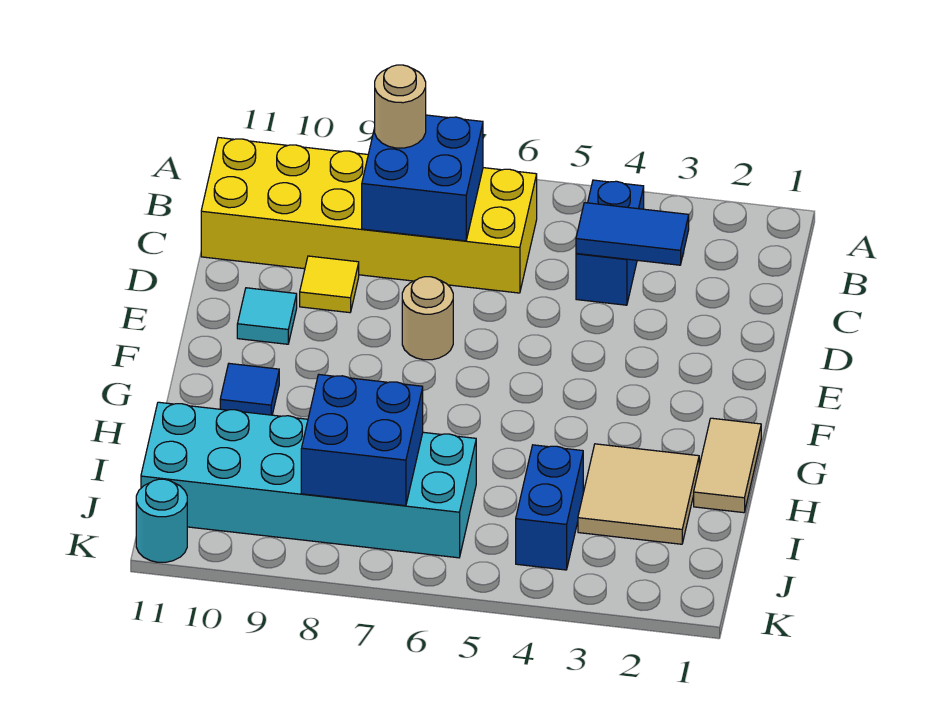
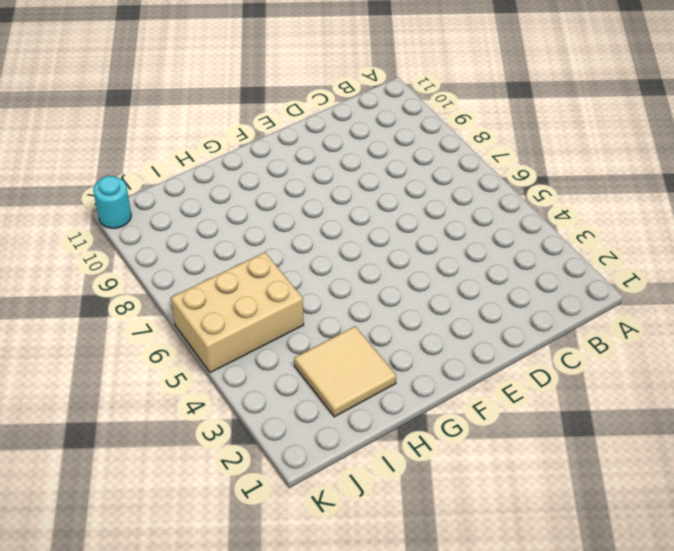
tan brick I5:K6 level 1 -> cyan brick I6:J11 level 1
none -> blue brick B4:C4 level 1
none -> yellow brick B6:C11 level 1
none -> yellow tile D9 level 1

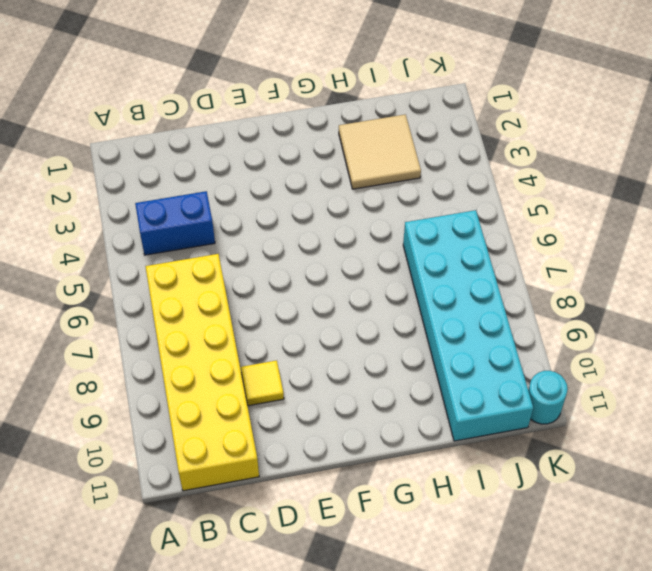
none -> tan round brick E7 level 1
none -> cyan tile E10 level 1
none -> tan tile G1:H1 level 1

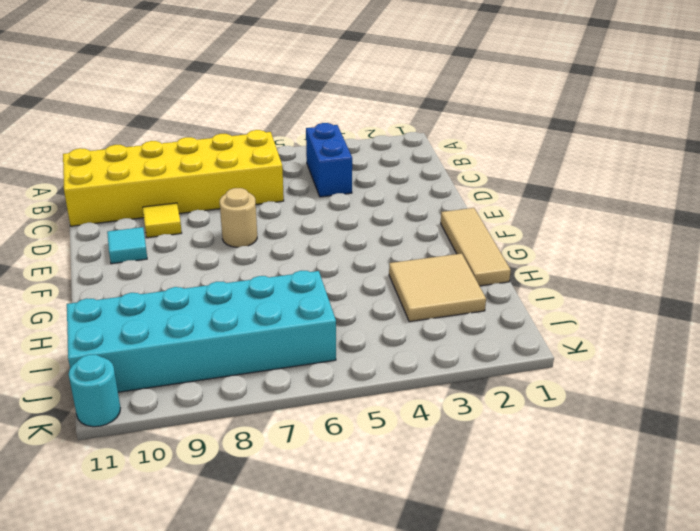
tan tile F1:H1 level 1 -> tan tile G1:H1 level 1
none -> blue tile G10 level 1
none -> blue brick I4:J4 level 1
none -> blue brick B7:C8 level 2

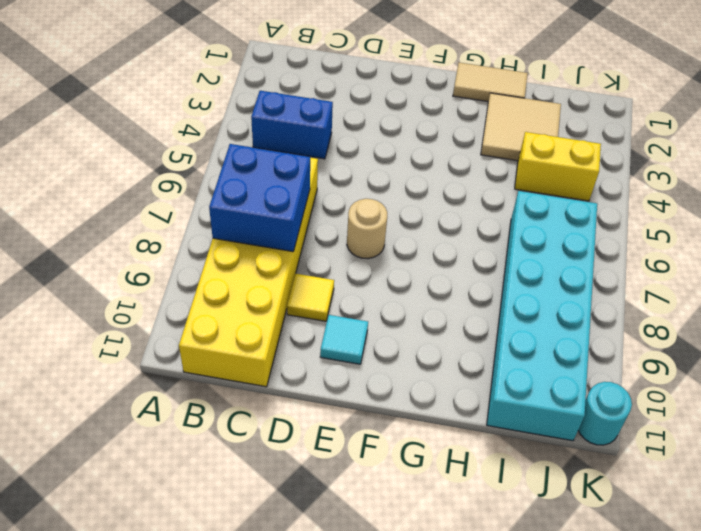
yellow brick I4:J4 level 1 -> blue brick I4:J4 level 1
none -> blue tile G10 level 1
none -> blue tile C3:C4 level 2
none -> blue brick I7:J8 level 2

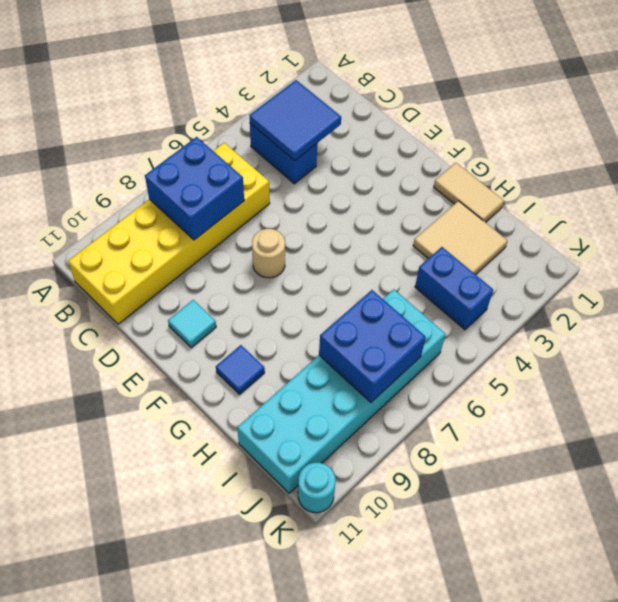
blue tile B3:C4 level 2 -> blue tile C3:C4 level 2
none -> yellow tile D9 level 1
none -> tan round brick B8 level 3

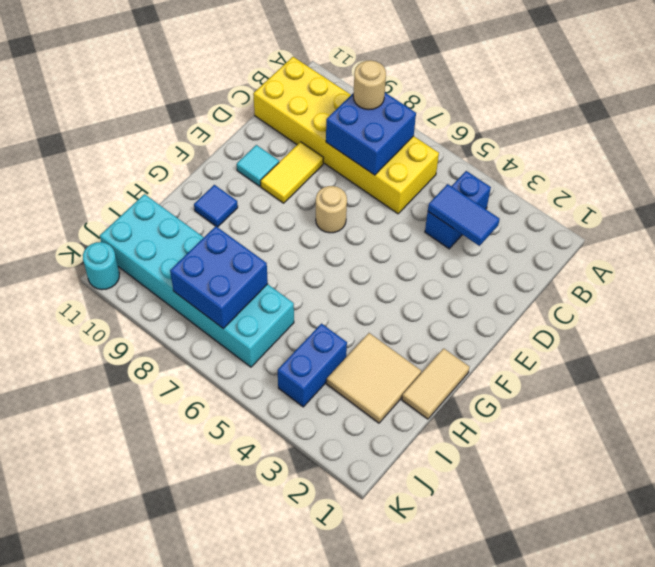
yellow tile D9:E9 level 1 -> yellow tile D9 level 1

